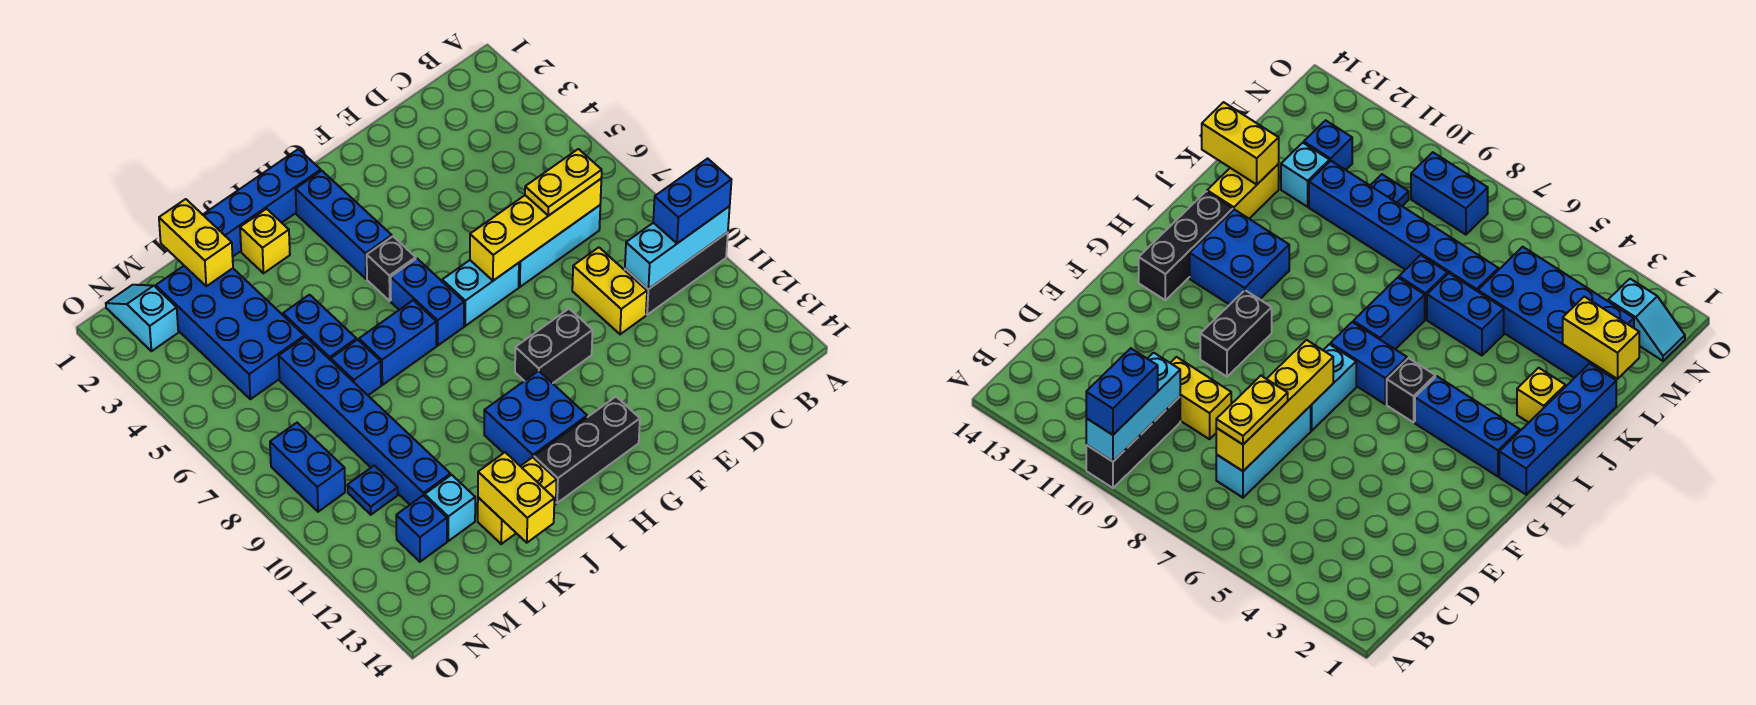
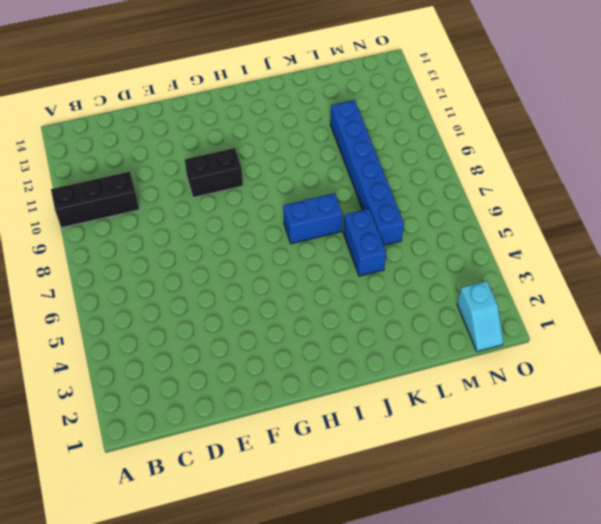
none -> cyan brick C7:E7 level 1
none -> yellow brick D9:D10 level 1
none -> cyan brick F7:G7 level 1

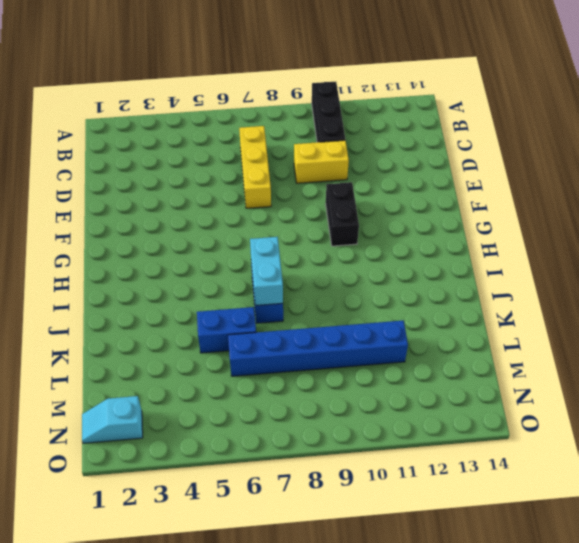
yellow brick C7:E7 level 1 -> cyan brick C7:E7 level 1
cyan brick I7:J7 level 2 -> cyan brick F7:G7 level 1
none -> black brick G13:I13 level 1
none -> blue brick H1:K1 level 1
none -> blue brick H2:H4 level 1

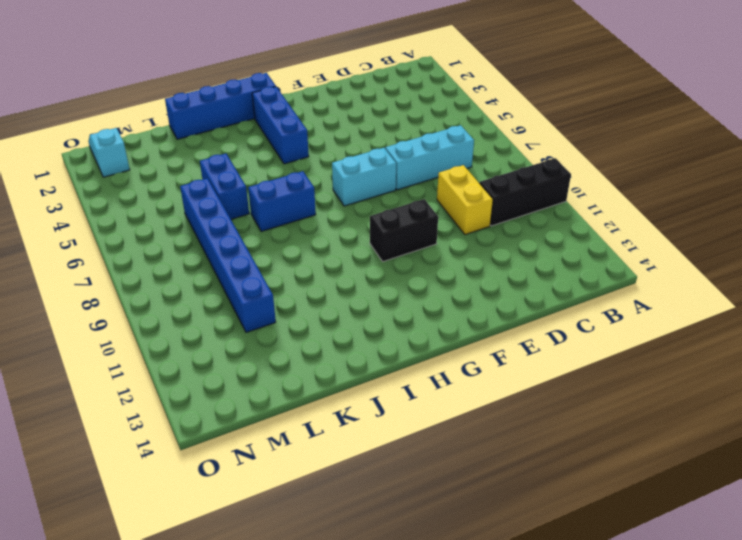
none -> black brick G13:I13 level 1
none -> black brick H5 level 1
none -> blue brick H6:H7 level 1

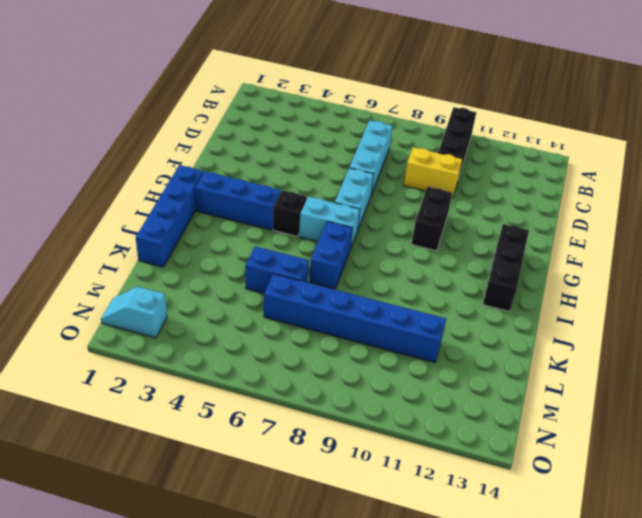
cyan brick H6:H7 level 1 -> blue brick H6:H7 level 1
none -> blue brick H11:I12 level 1
none -> yellow brick J2 level 1
none -> yellow brick J13:K13 level 1

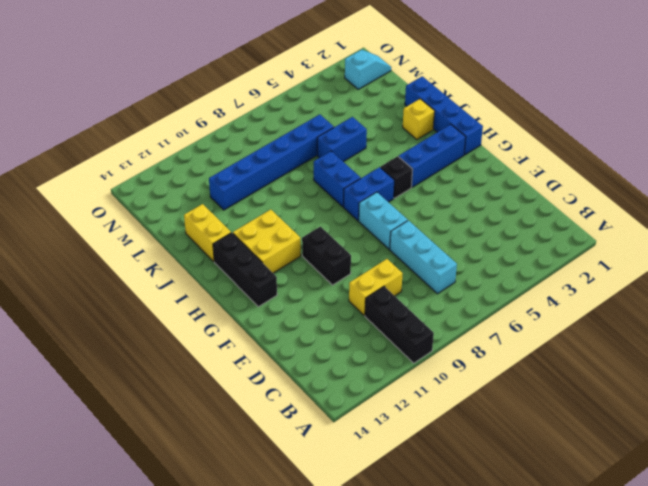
yellow brick H11:I12 level 1 -> blue brick H11:I12 level 1
none -> blue brick K7 level 1
none -> blue brick L2:M5 level 1
none -> cyan brick L12 level 1

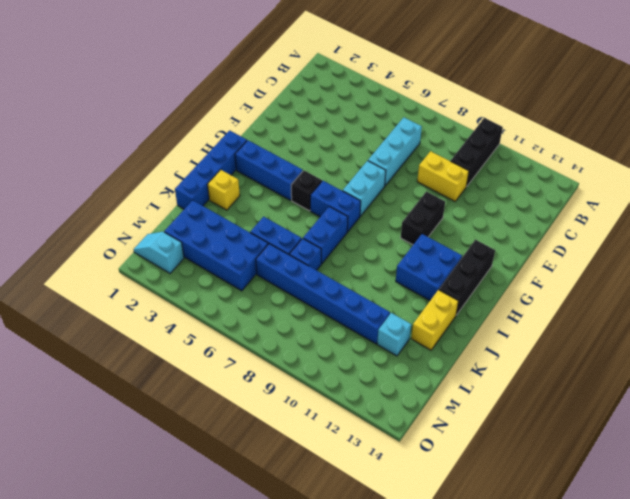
none -> blue plate M10 level 1
none -> blue brick M12 level 1
none -> blue brick N8:N9 level 1

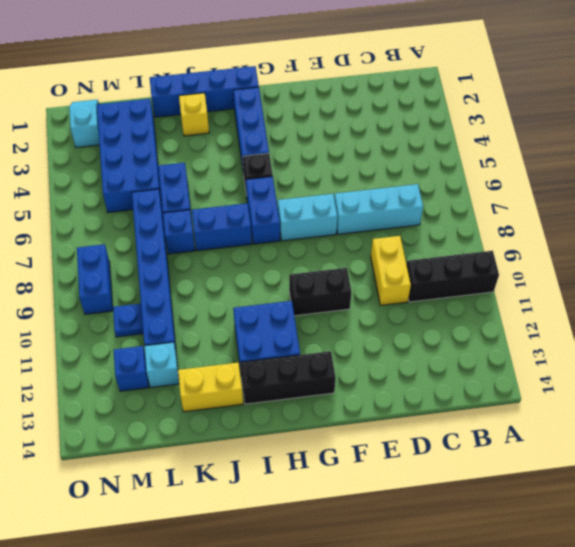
none -> cyan brick A10:C10 level 2
none -> yellow brick C7:F7 level 2
none -> yellow brick K13:K14 level 2

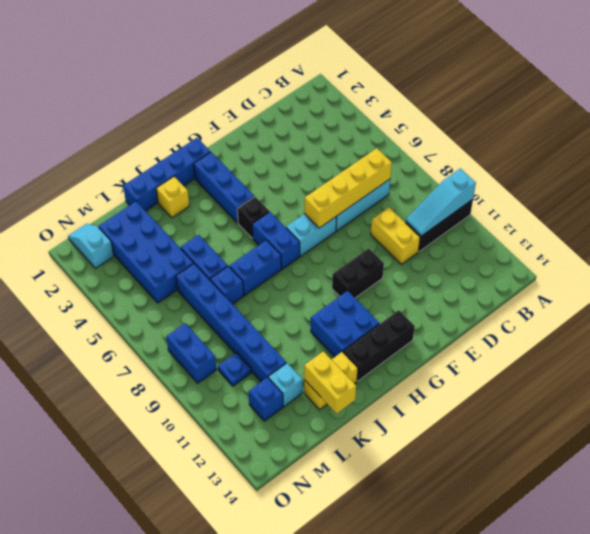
cyan slope A10:C10 level 2 top A -> cyan brick A10:C10 level 2
none -> yellow brick L1:L2 level 2
none -> blue brick A10:B10 level 3
none -> yellow plate C7:D7 level 3

